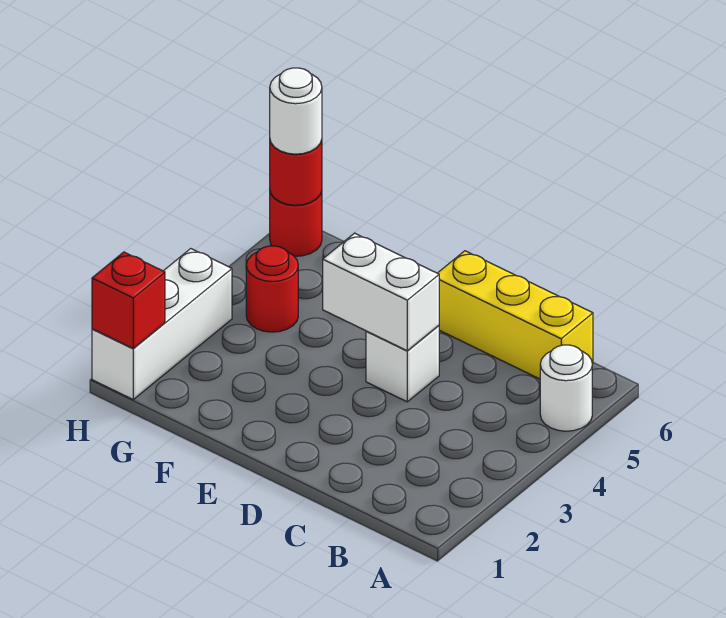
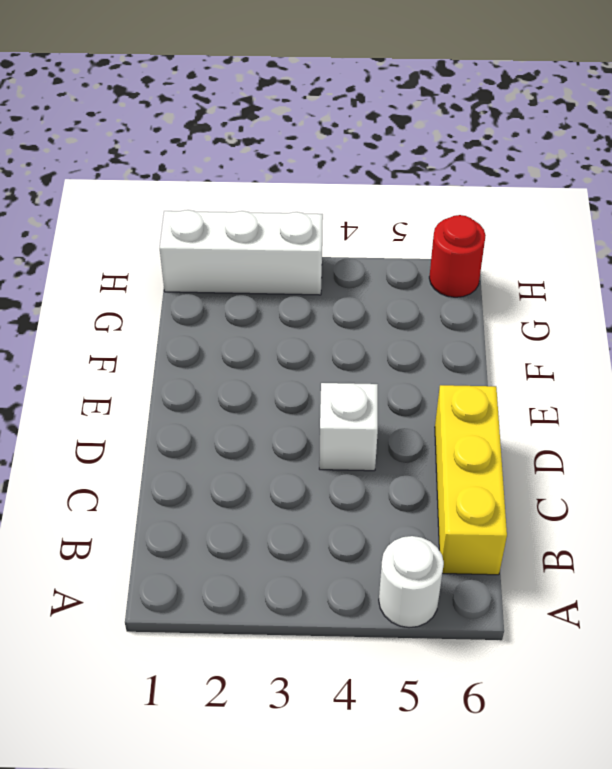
none -> red round brick G4 level 1
none -> white brick D4:E4 level 2

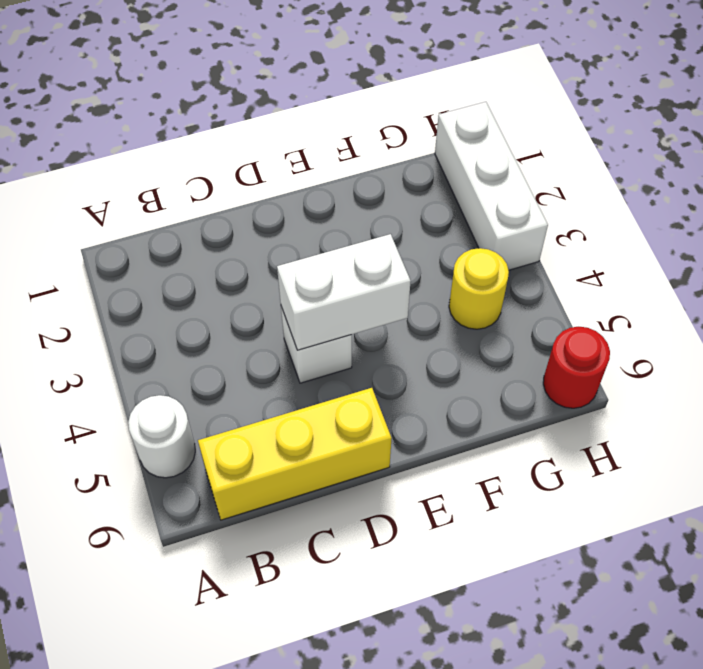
yellow round brick G4 level 1 -> red round brick G4 level 1
none -> red brick H1 level 2
none -> red round brick H6 level 2

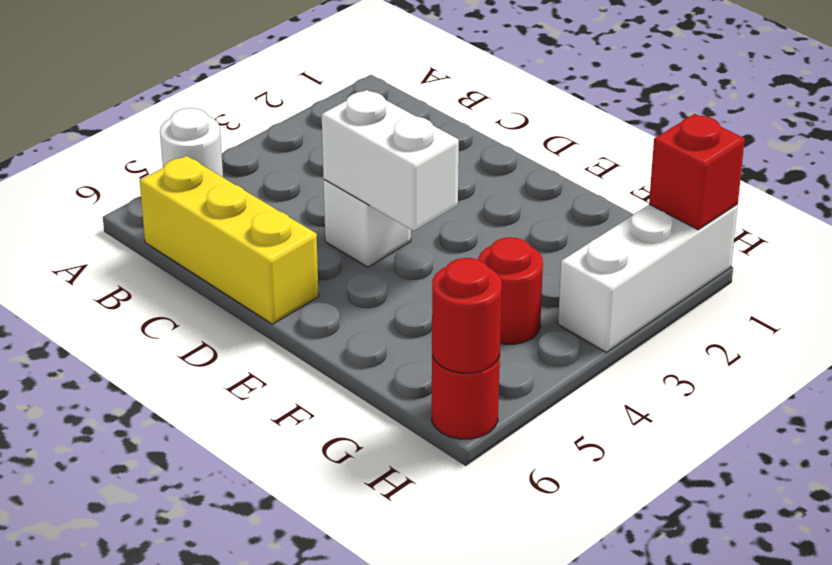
none -> white round brick H6 level 3

